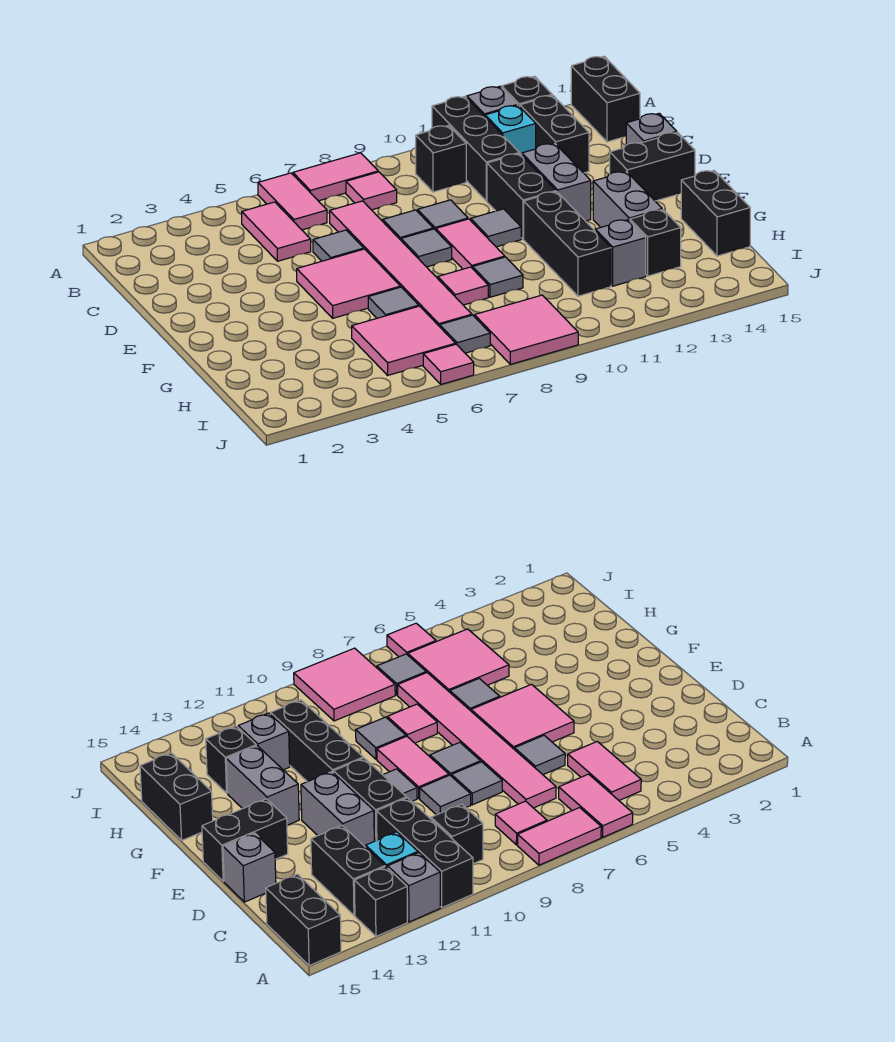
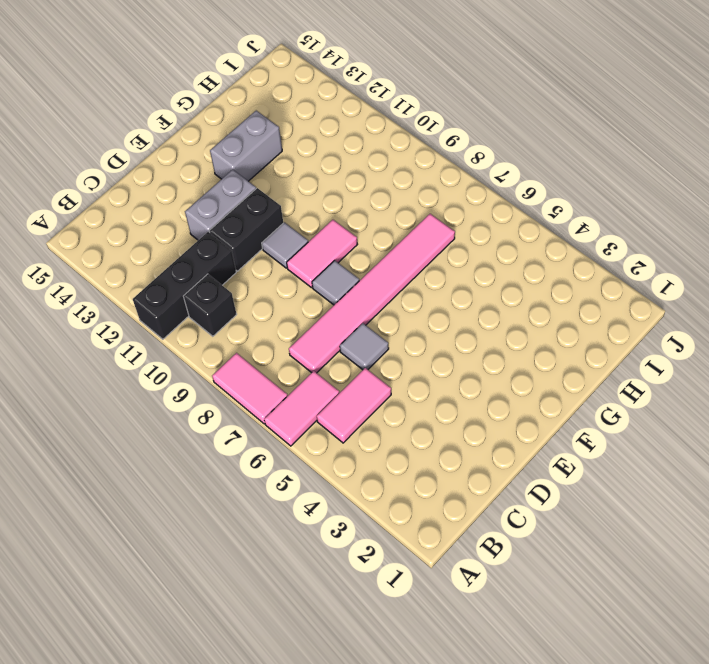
none -> grey brick A12 level 1
none -> black brick A13 level 1
none -> black brick A15:B15 level 1
none -> pink tile B8 level 1

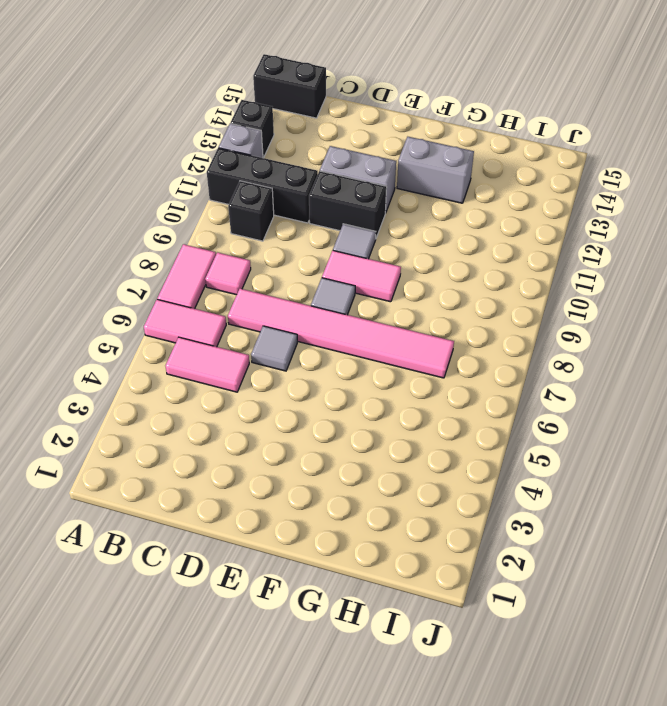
none -> cyan brick B12 level 1
none -> black brick B13:C13 level 1
none -> grey tile D8 level 1
none -> grey tile D9 level 1

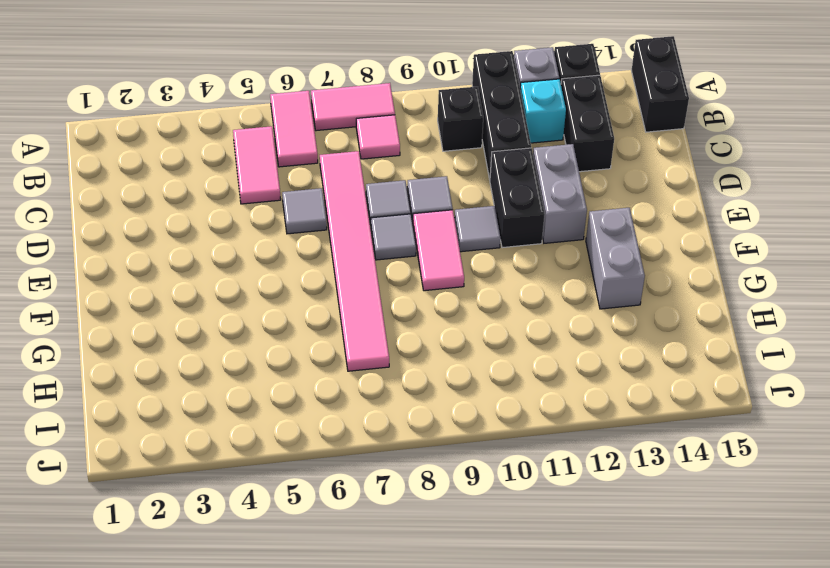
none -> grey brick D15 level 1
none -> pink tile E5:F6 level 1
none -> black brick E14:E15 level 1
none -> black brick F11:H11 level 1

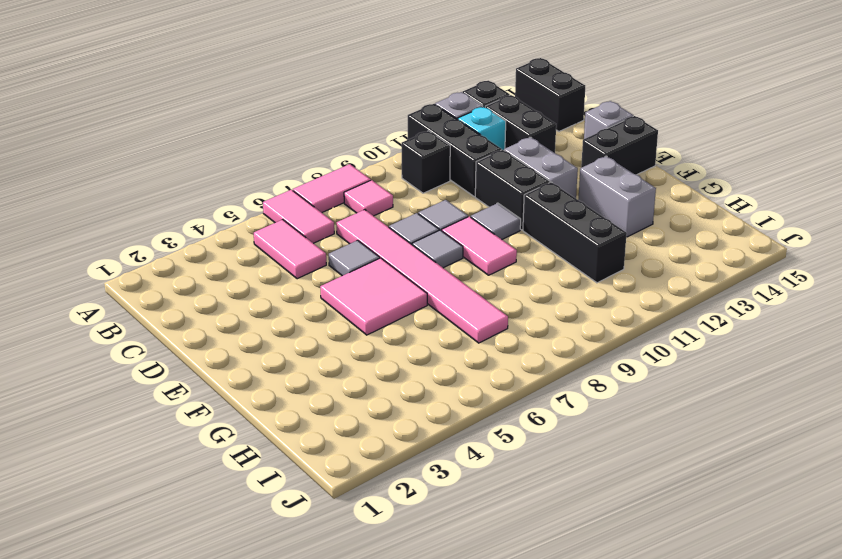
none -> grey tile G6 level 1
none -> pink tile G8 level 1
none -> grey tile G9 level 1
none -> black brick G15:H15 level 1

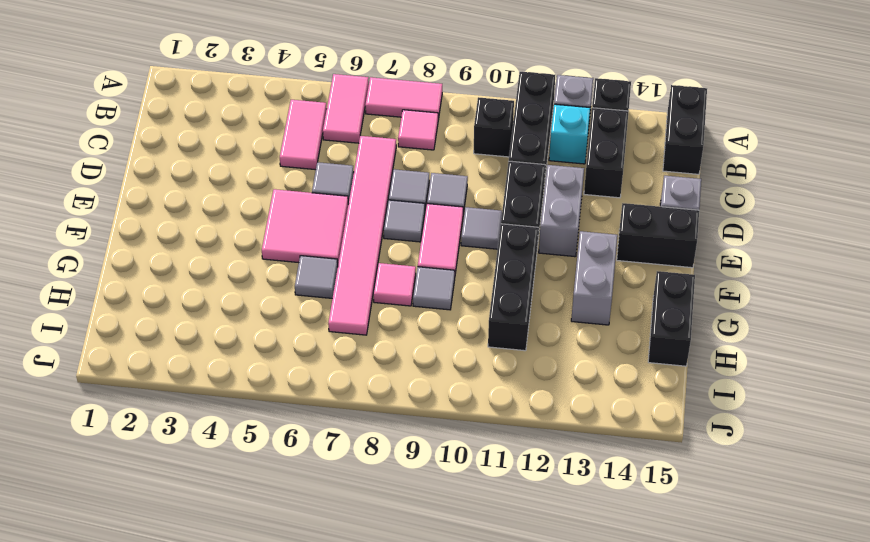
none -> pink tile H5:I6 level 1
none -> grey brick H12 level 1
none -> black brick H13 level 1
none -> grey tile I7 level 1

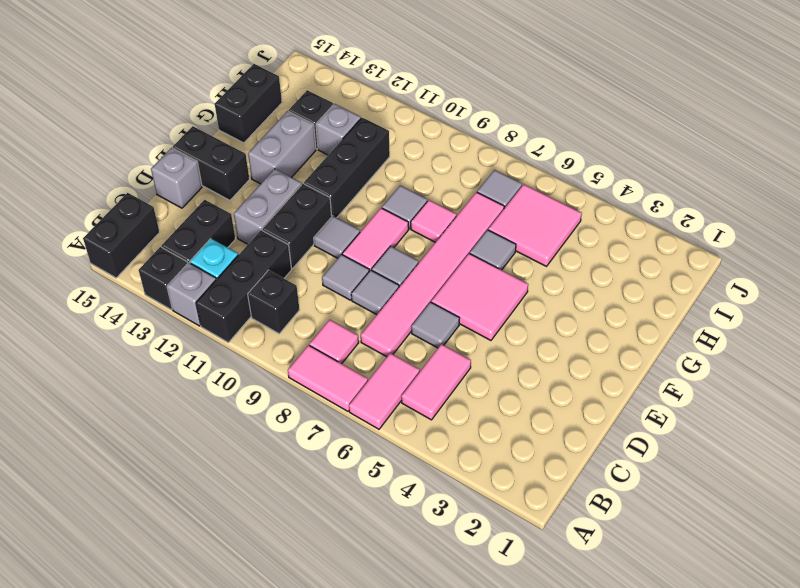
none -> pink tile I8:J9 level 1
none -> pink tile J6 level 1

